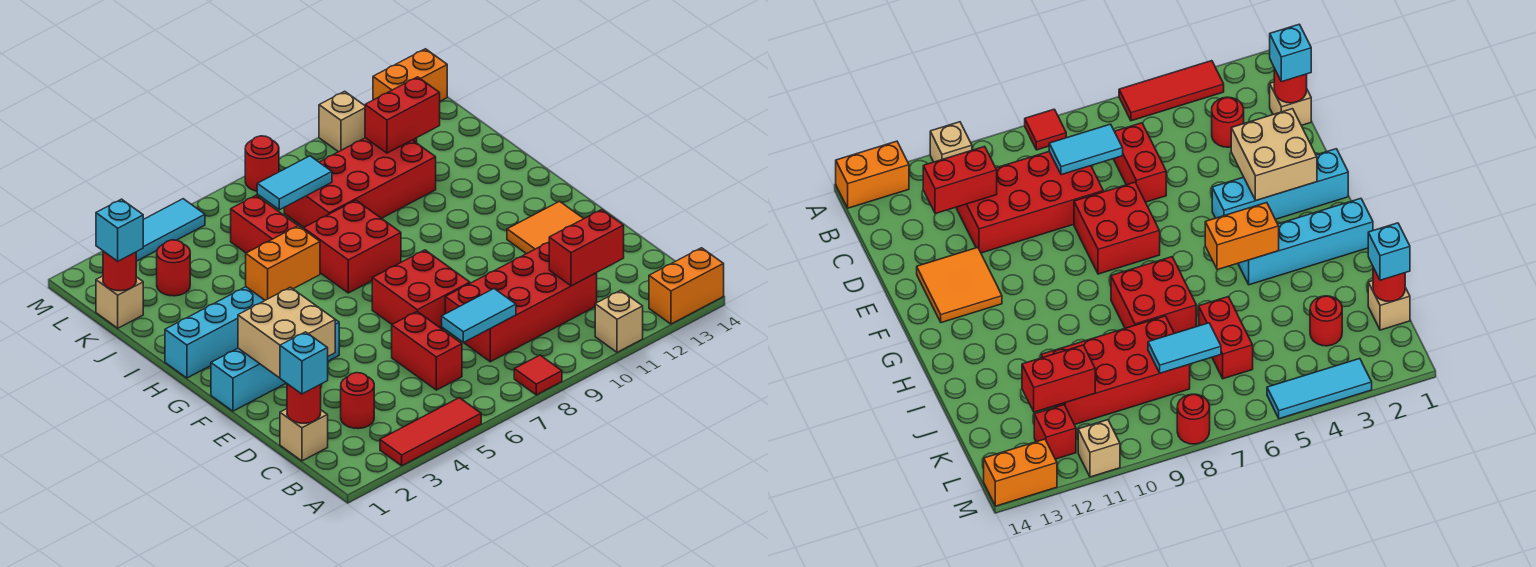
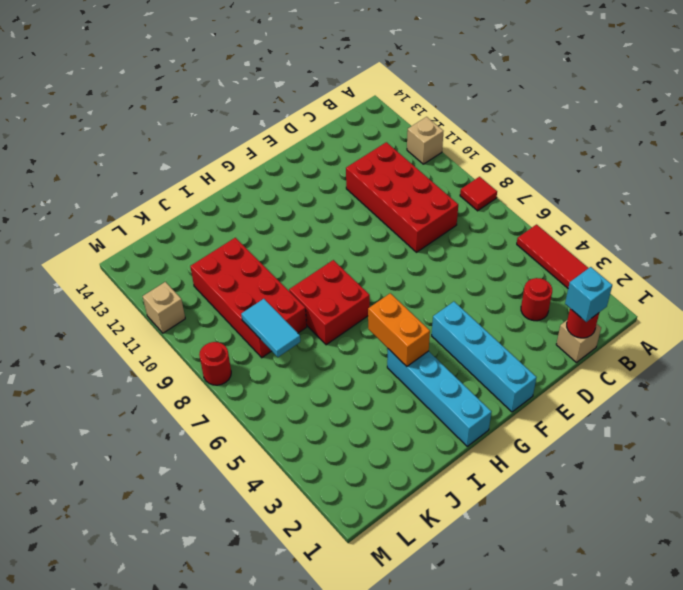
none -> orange brick A13:A14 level 1
none -> red brick C6:D6 level 1
none -> red brick E7:F8 level 1
none -> orange tile E12:F13 level 1

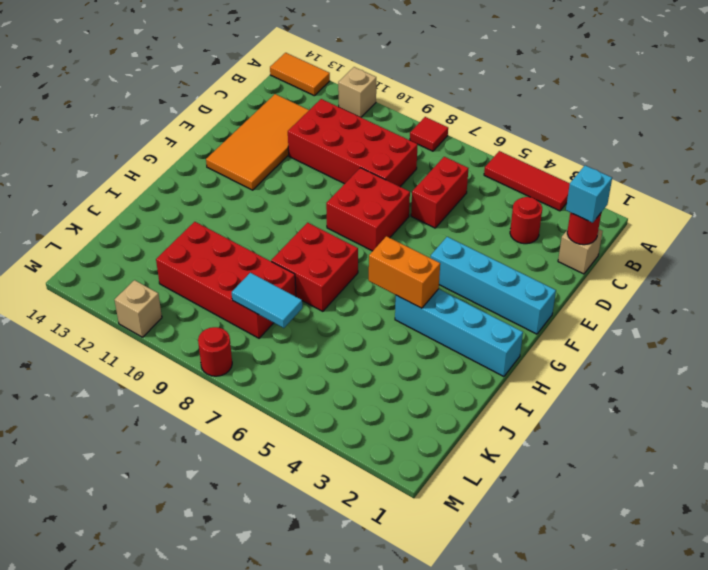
orange tile A13:A14 level 1 -> orange brick A13:A14 level 1
orange tile C12:F13 level 1 -> orange tile E12:F13 level 1
none -> red brick J6:K6 level 1
none -> tan brick K1 level 1
none -> red round brick K3 level 1
none -> red brick L12 level 1

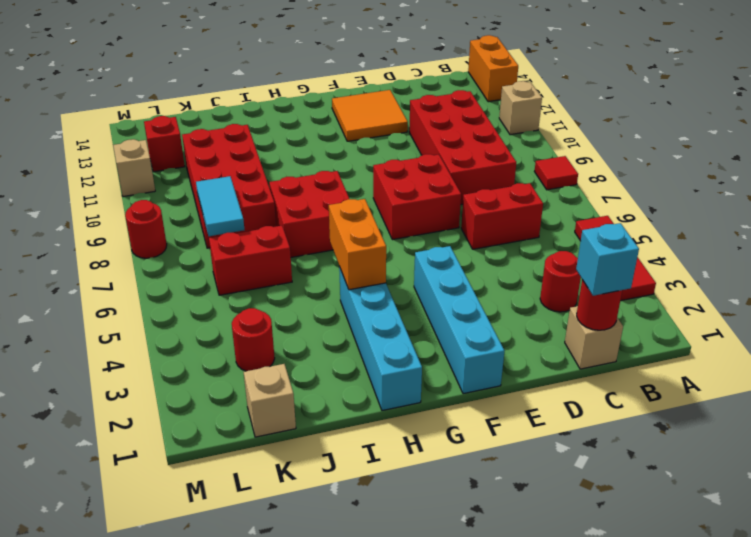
none -> cyan tile M3:M5 level 1
none -> orange brick M13:M14 level 1
none -> cyan tile C7:C8 level 2
none -> red brick C11:C12 level 2

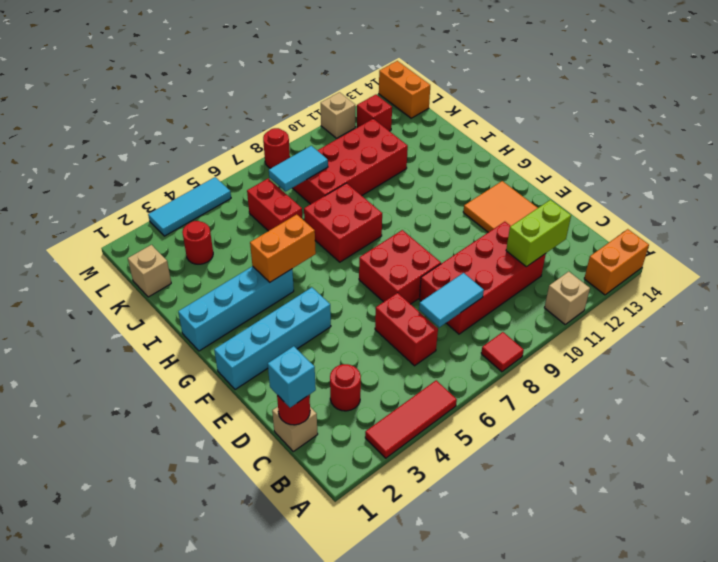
lime brick C11:C12 level 2 -> red brick C11:C12 level 2
orange brick L14:M14 level 1 -> orange brick M13:M14 level 1
none -> tan brick E2:F3 level 2
none -> red round brick K1 level 2
none -> red brick K11:K12 level 2
none -> cyan brick K1 level 3

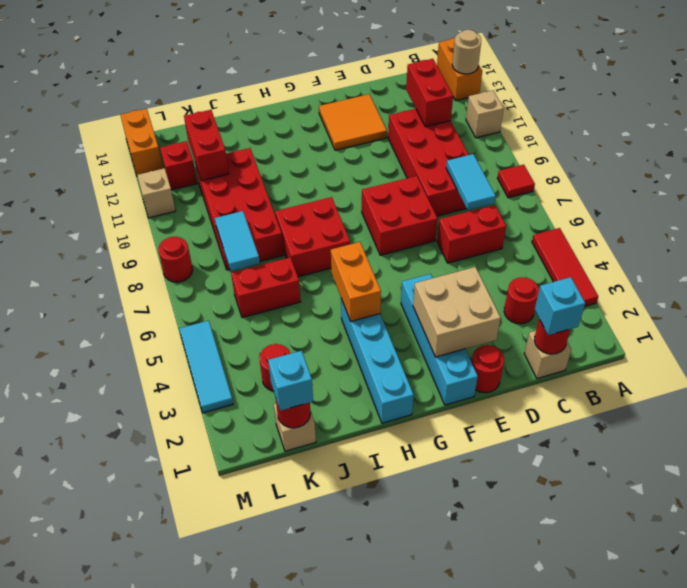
tan round brick A13 level 2 -> none
red round brick E1 level 1 -> none

